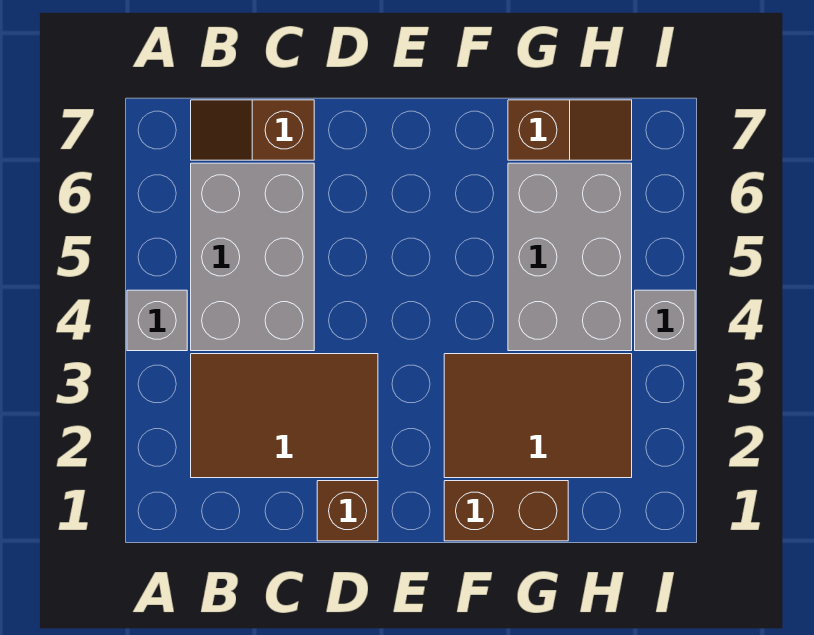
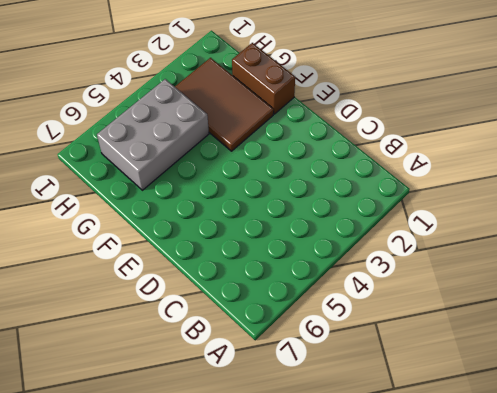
none -> grey brick A4 level 1
none -> brown tile B2:D3 level 1

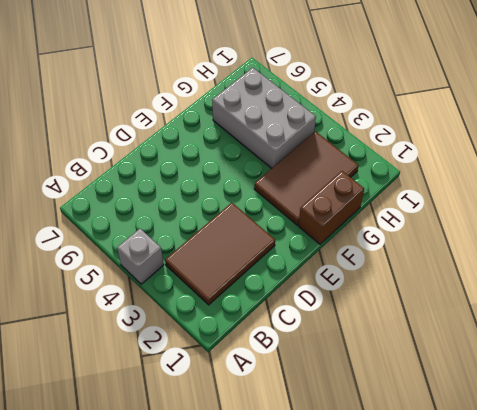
none -> grey brick B4:C6 level 1
none -> brown slope B7:C7 level 1 top C

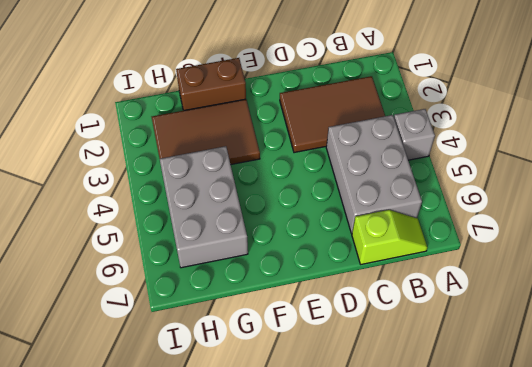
lime slope B7:C7 level 1 top C -> brown slope B7:C7 level 1 top C
none -> brown brick D1 level 1
none -> brown slope G7:H7 level 1 top G

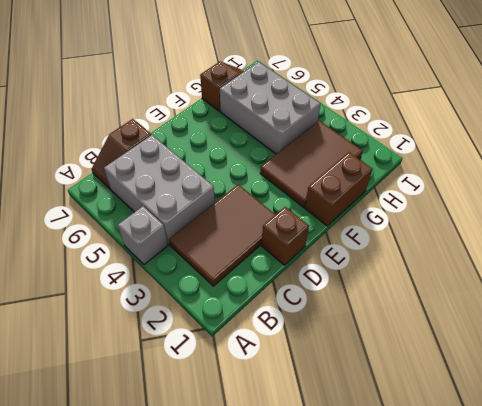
none -> grey brick I4 level 1

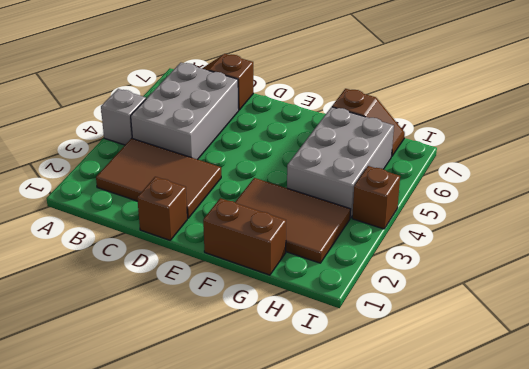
brown brick I4 level 1 -> grey brick I4 level 1

